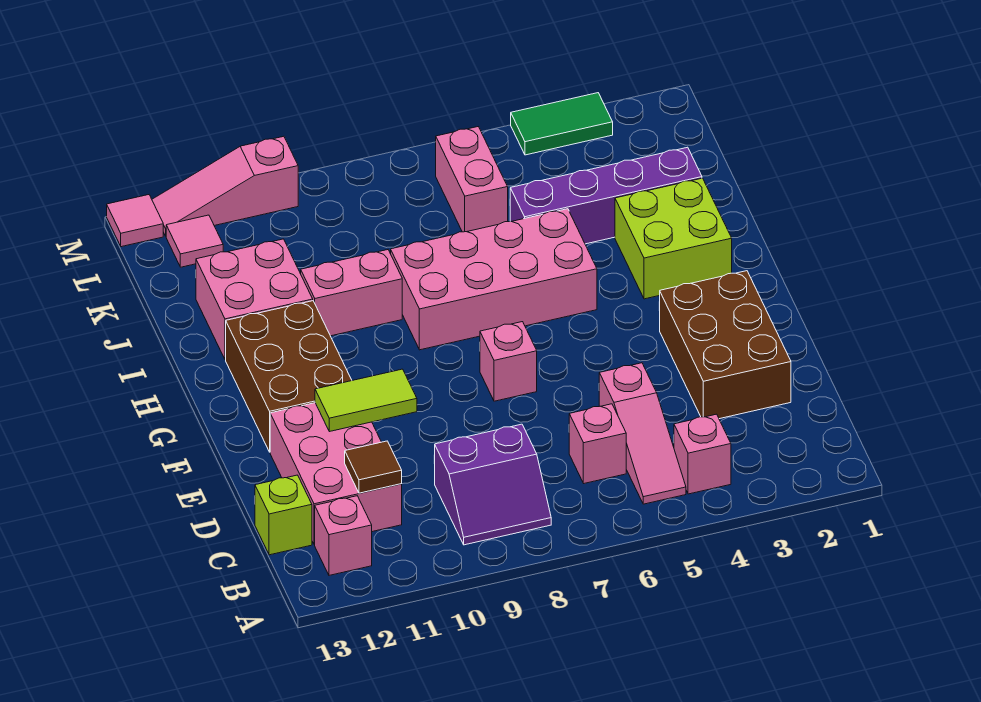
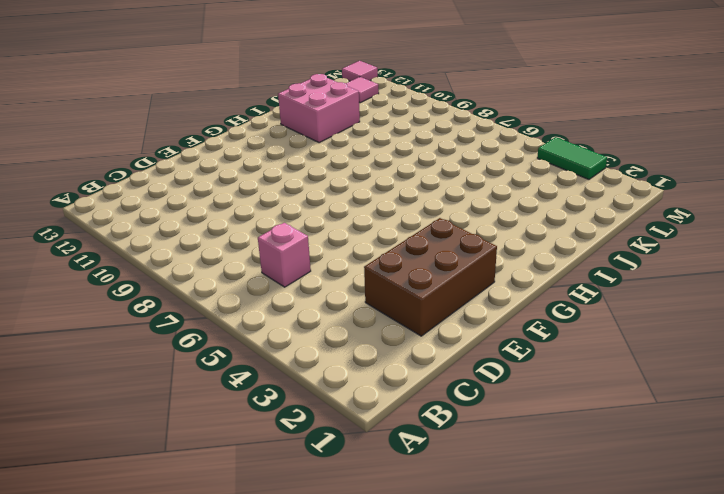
none -> pink brick B4 level 1
none -> pink slope B5:D5 level 1 top D
none -> purple slope B8:C9 level 1 top C

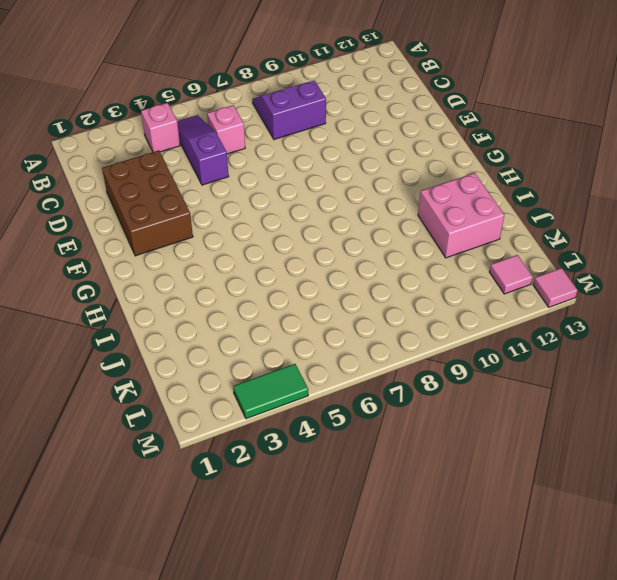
purple slope B5:D5 level 1 top D -> pink slope B5:D5 level 1 top D
none -> pink brick B12 level 1
none -> pink brick C11:E12 level 1
none -> lime brick C13 level 1

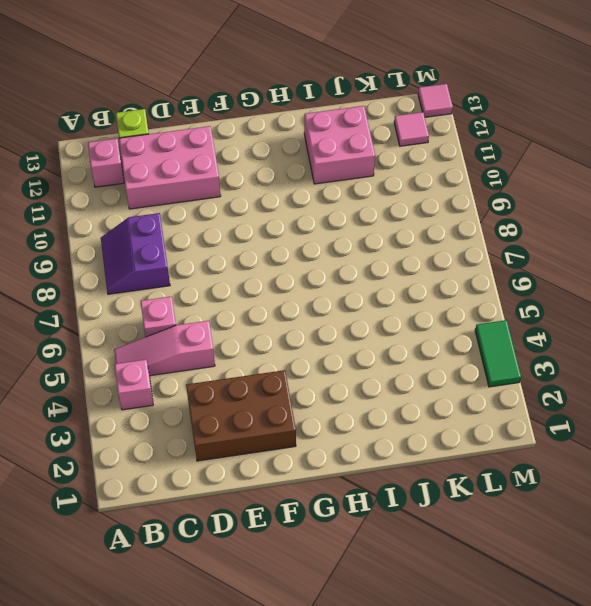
none -> pink brick F7 level 1
none -> brown brick F11:H12 level 1
none -> lime brick H2:I3 level 1

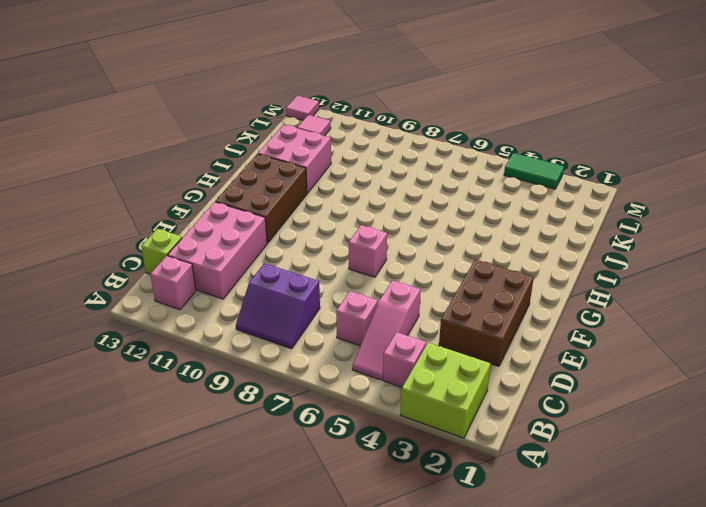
lime brick A2:B3 level 1 -> lime brick H2:I3 level 1
none -> pink brick H5:I8 level 1
none -> pink brick I9:I10 level 1
none -> purple brick J2:J5 level 1

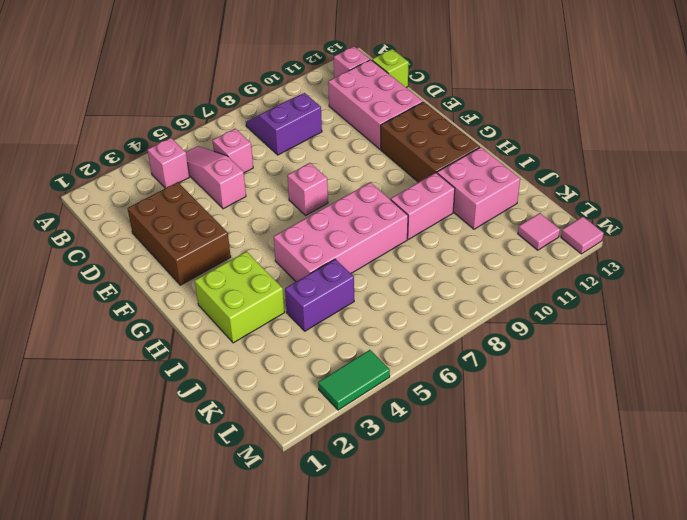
purple brick J4:J5 level 1 -> purple brick J2:J5 level 1
none -> pink brick K6:L6 level 1
none -> pink slope M10:M12 level 1 top 10
none -> brown tile C11 level 2

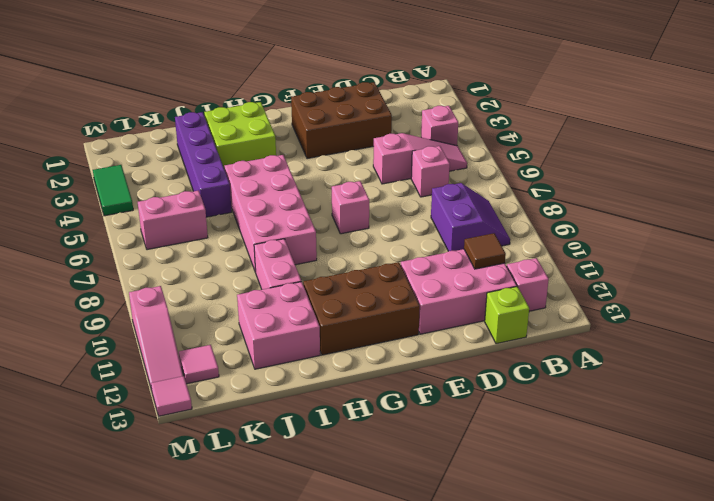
none -> lime tile E10:E11 level 2

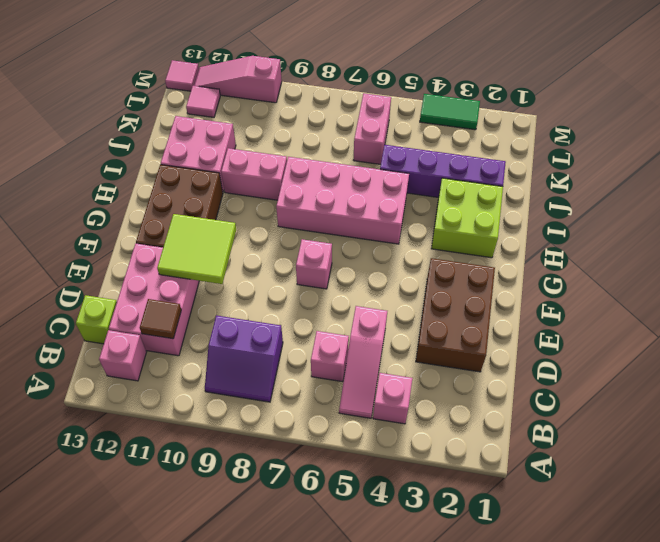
lime tile E10:F11 level 2 -> lime tile E10:E11 level 2

